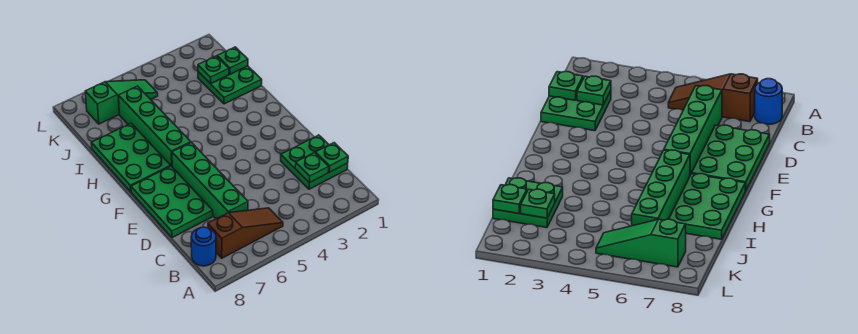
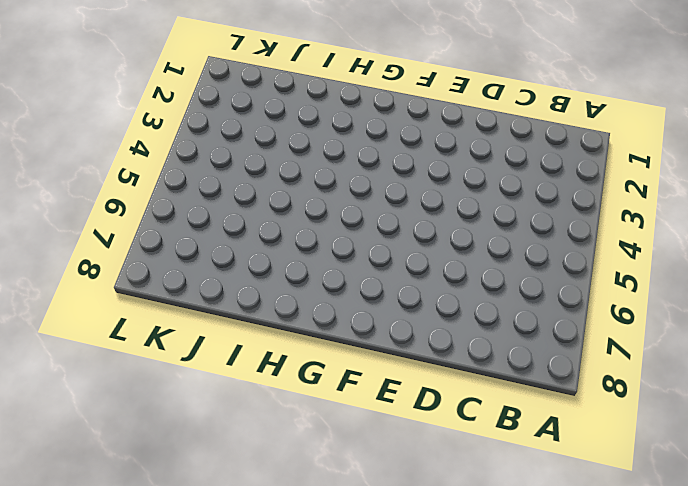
none -> brown slope B5:B7 level 1 top 7
none -> blue round brick B8 level 1
none -> green plate C1:D2 level 1

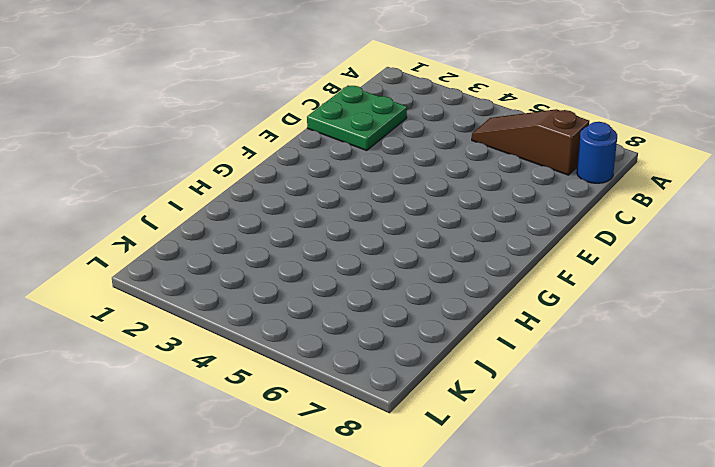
none -> green brick C6:F6 level 1
none -> green plate D7:F8 level 1
none -> green brick G6:J6 level 1

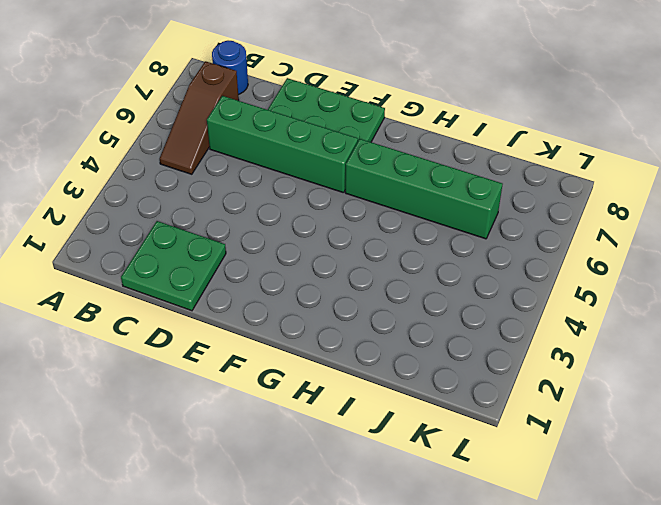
none -> green plate G7:I8 level 1
none -> green plate I1:J2 level 1
none -> green slope K5:K7 level 1 top 7

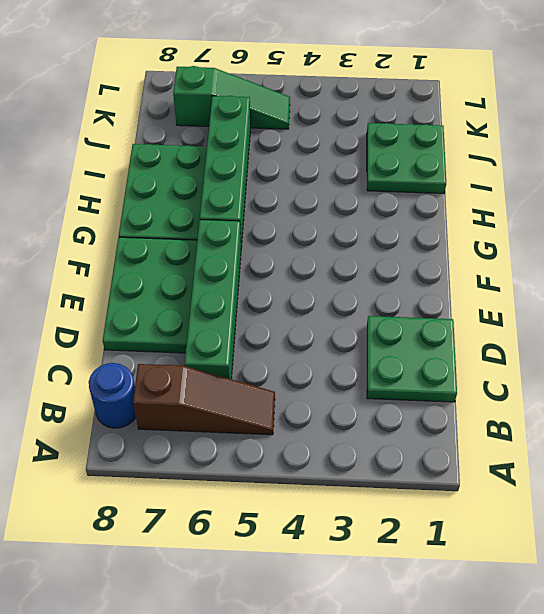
none -> green plate C1 level 2
none -> green plate C2 level 2
none -> green plate J1 level 2

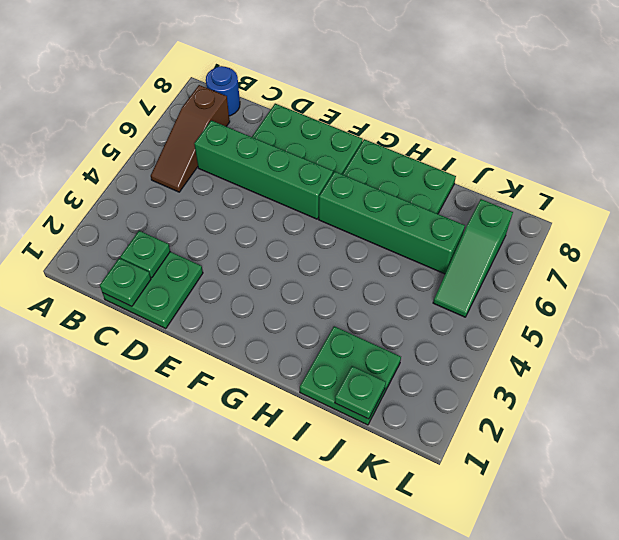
none -> green plate J2 level 2

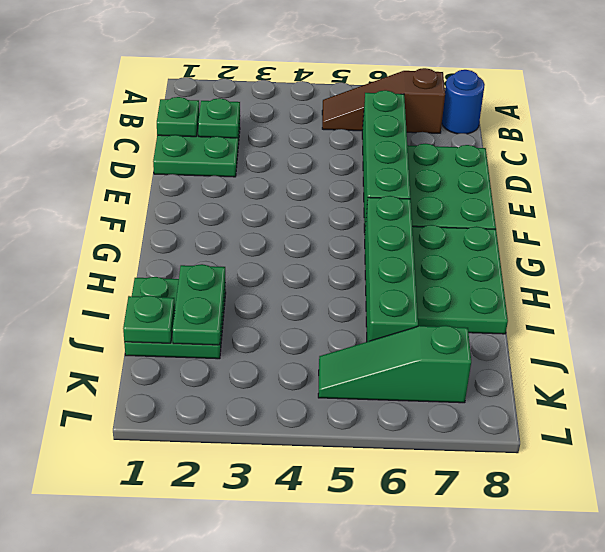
green plate I2:J2 level 2 -> green plate J2 level 2

